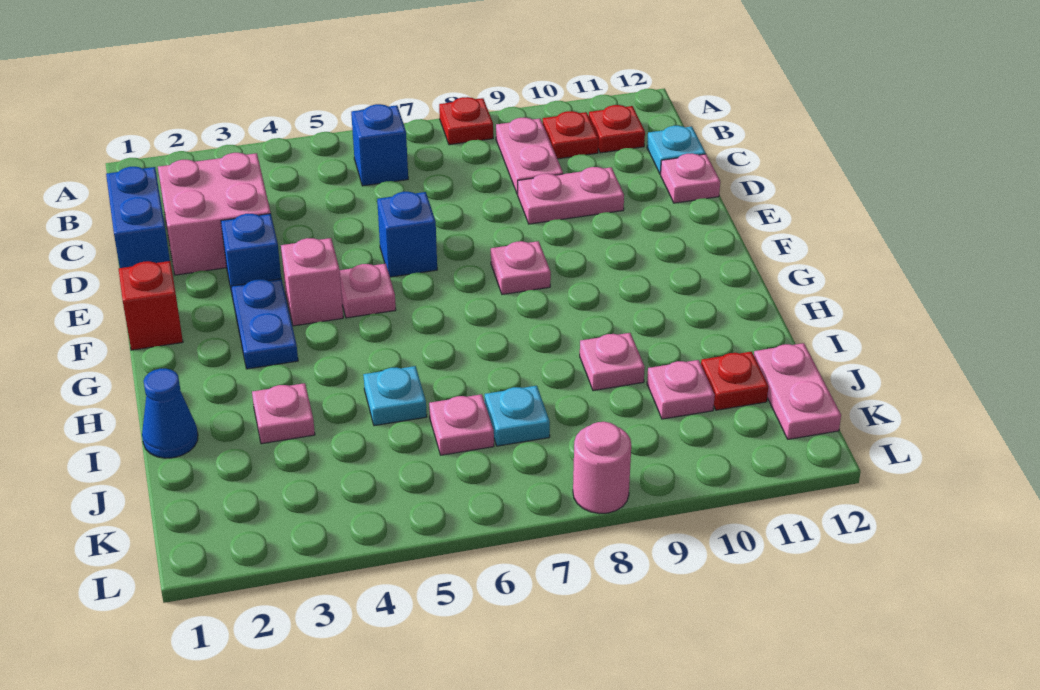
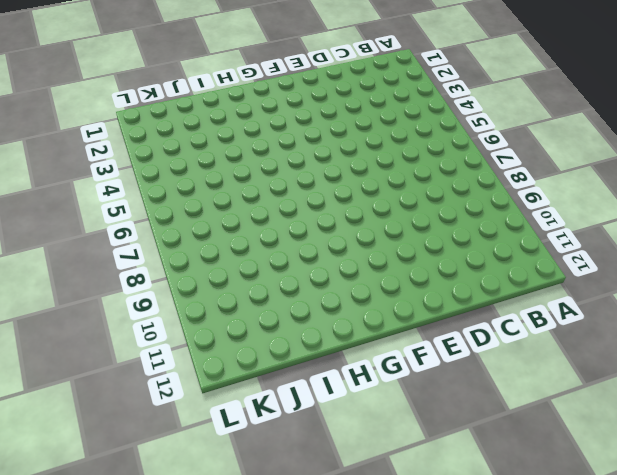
none -> red plate A8 level 1
none -> blue brick B6 level 1
none -> pink plate B9:C9 level 1

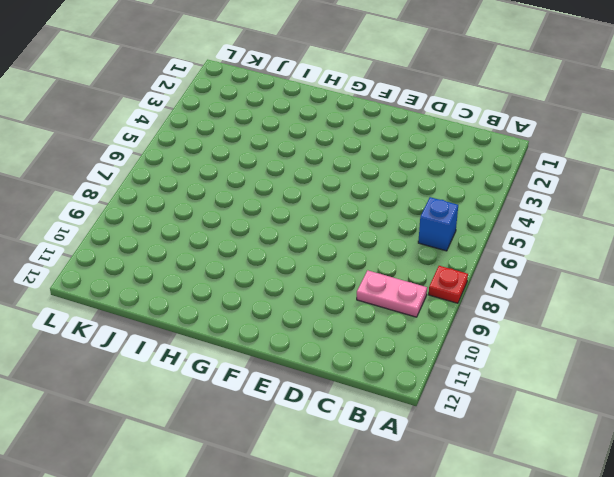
none -> red plate B10 level 1
none -> red plate B11 level 1
none -> blue brick C1:D1 level 1

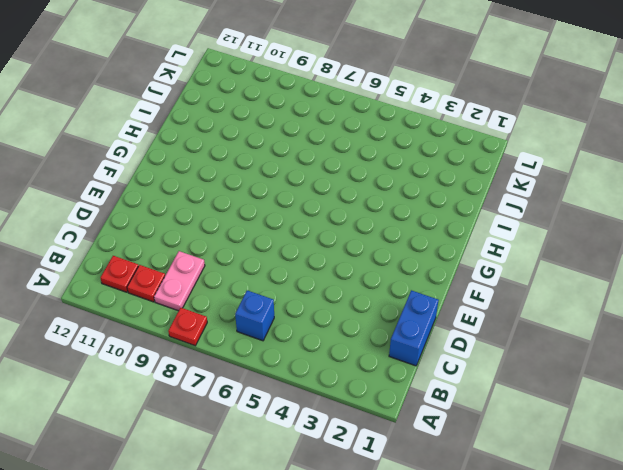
none -> pink brick C2:D3 level 1
none -> cyan plate C12 level 1
none -> pink plate D9:D10 level 1

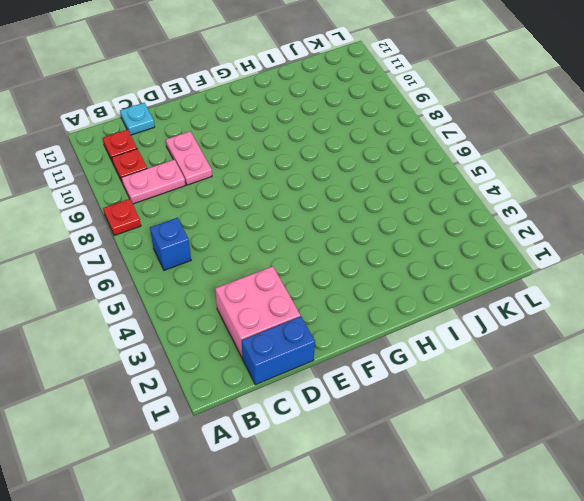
none -> pink plate D12 level 1
none -> blue brick E3 level 1
none -> blue brick E6 level 1

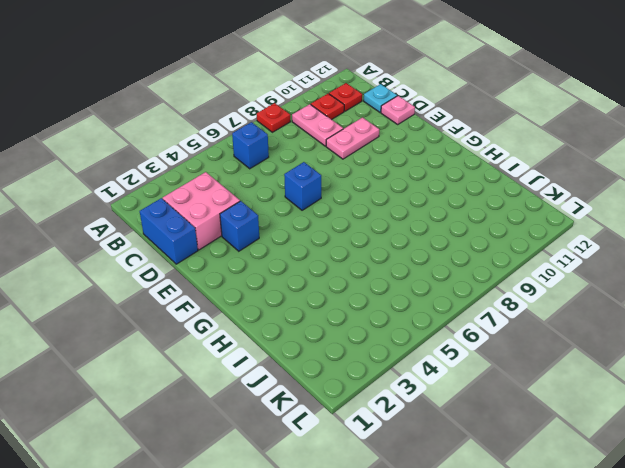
none -> red brick F1 level 1
none -> blue plate F3:G3 level 1
none -> pink brick F4 level 1

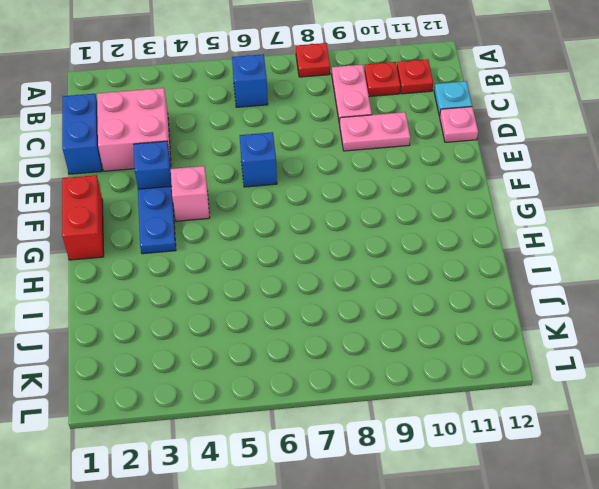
red brick F1:G1 level 1 -> red brick F1 level 1
none -> pink plate F5 level 1
none -> pink plate F8 level 1
none -> blue cone I1 level 1

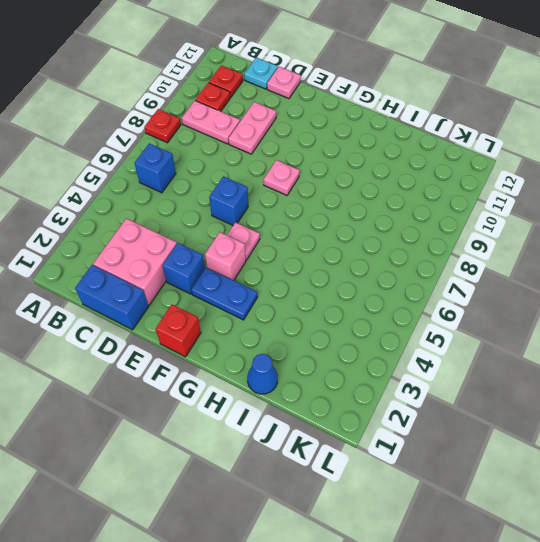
none -> pink plate I3 level 1
none -> cyan plate I5 level 1
none -> pink plate I9 level 1

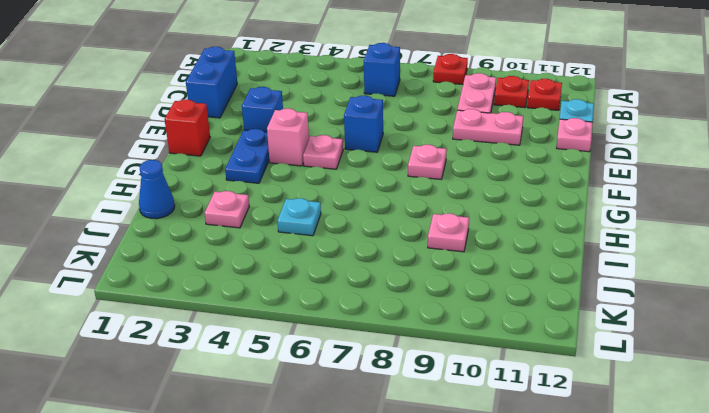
none -> pink brick C2:D3 level 1
none -> pink plate J6 level 1
none -> cyan plate J7 level 1

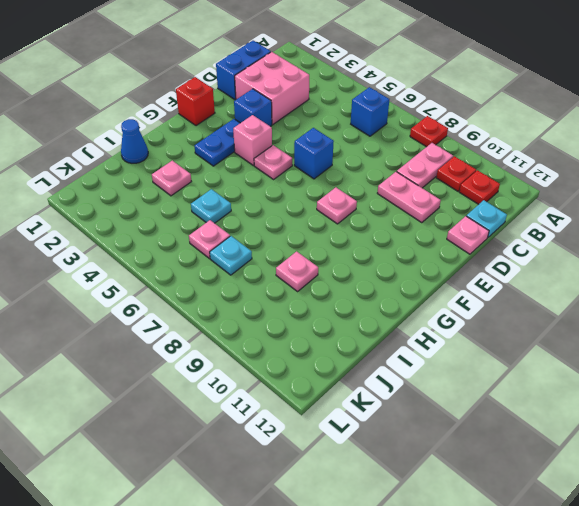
none -> pink plate J10 level 1
none -> red plate J11 level 1
none -> pink plate J12:K12 level 1

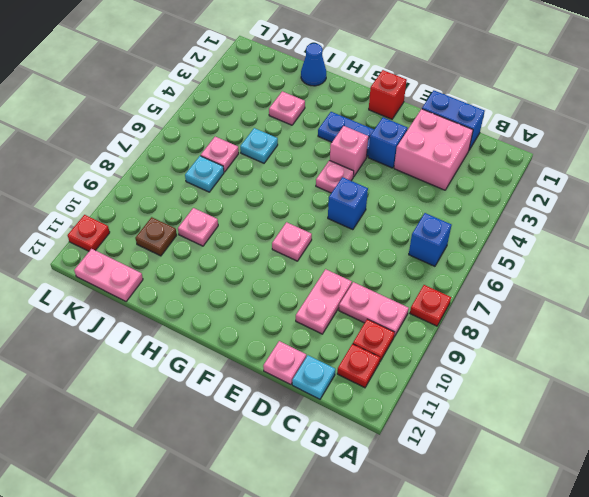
brown plate J10 level 1 -> pink plate J10 level 1
red plate L11 level 1 -> red plate J11 level 1
none -> pink round brick L8 level 1

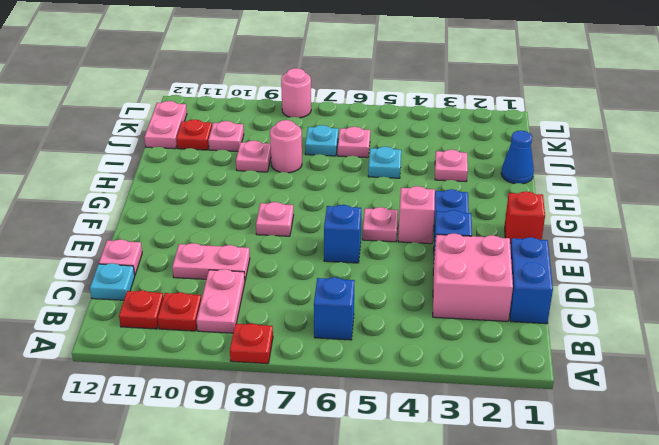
pink round brick I8 level 1 -> none

